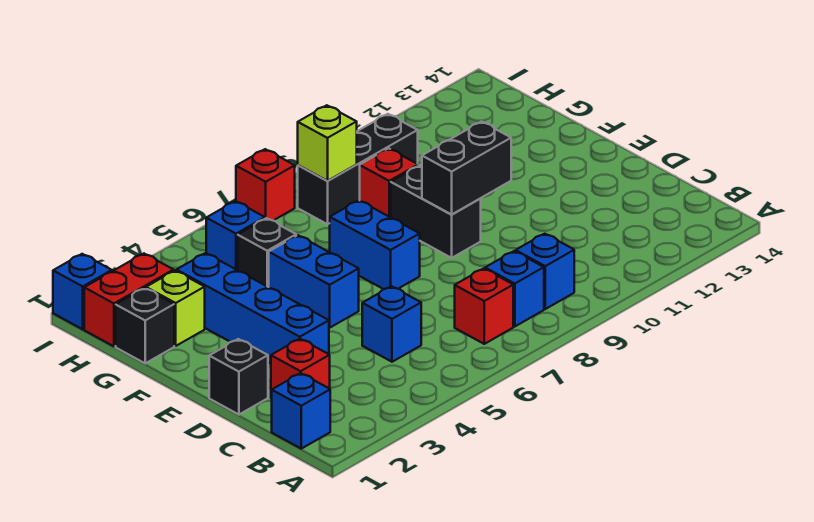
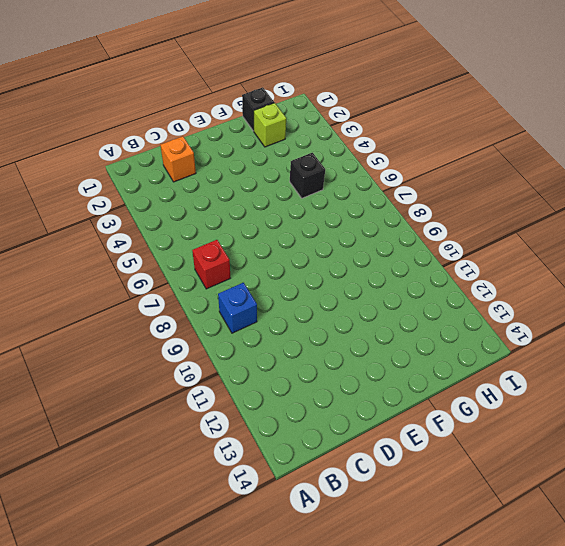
orange brick C2 level 1 -> red brick C2 level 1
none -> blue brick B1 level 1
none -> blue brick B8 level 1
none -> blue brick C5 level 1

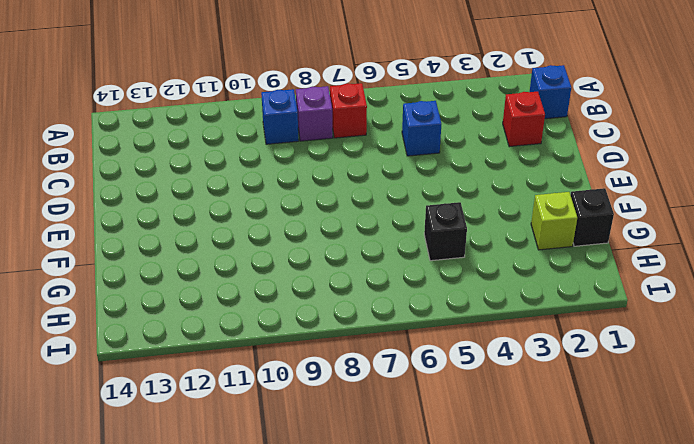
purple brick B8 level 1 -> blue brick B8 level 1
none -> black brick D1 level 1
none -> blue brick D3:G3 level 1
none -> blue brick E5:F5 level 1

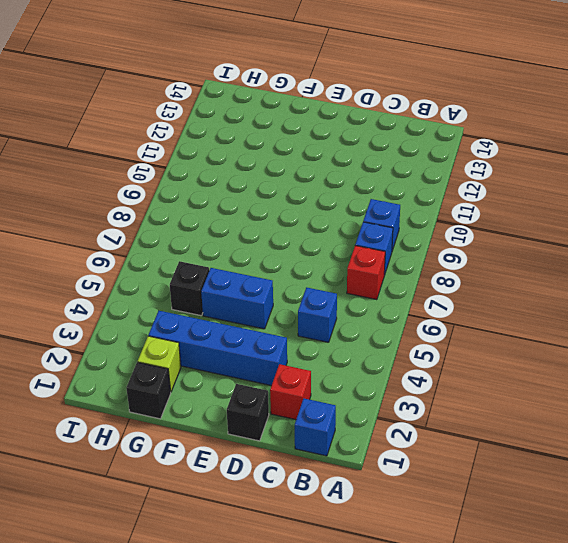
none -> blue brick E7:F7 level 1
none -> black brick E9:F9 level 1
none -> red brick G9 level 1

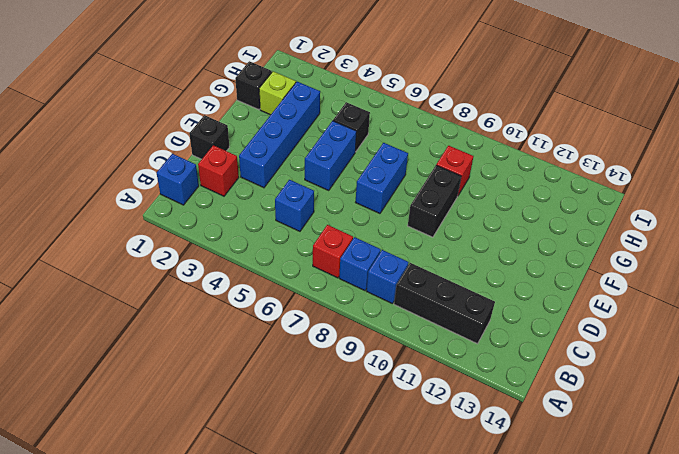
black brick B10:B12 level 1 -> black brick H8:H10 level 1
none -> red brick H1:H2 level 1
none -> blue brick H5 level 1
none -> blue brick I1 level 1

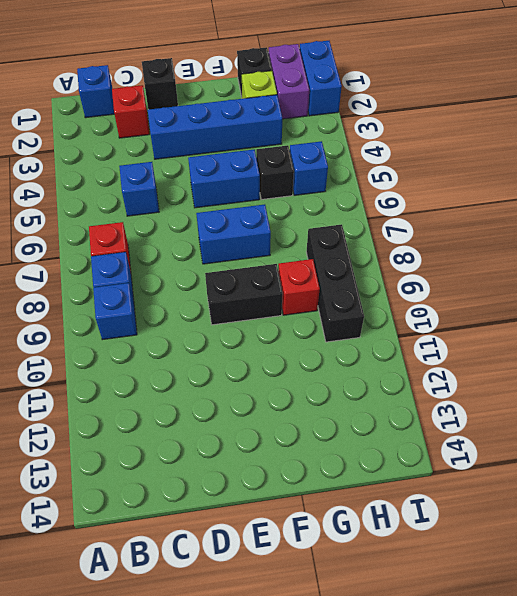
purple brick H1:H2 level 1 -> red brick H1:H2 level 1
blue brick I1:I2 level 1 -> blue brick I1 level 1
none -> red brick I7 level 1
none -> black brick E9:E10 level 2
none -> lime brick H8 level 2

